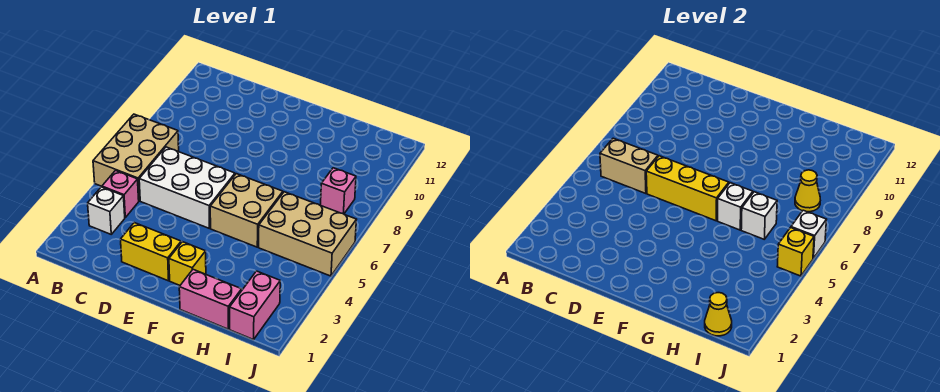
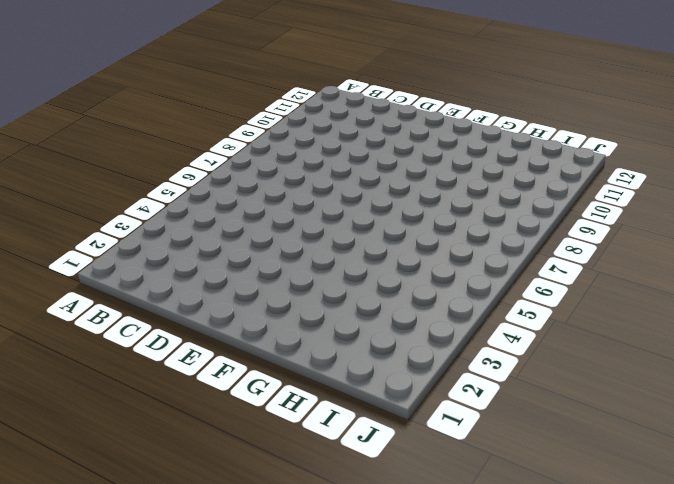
none -> tan brick A5:B7 level 1
none -> white brick B3 level 1
none -> pink brick B4 level 1

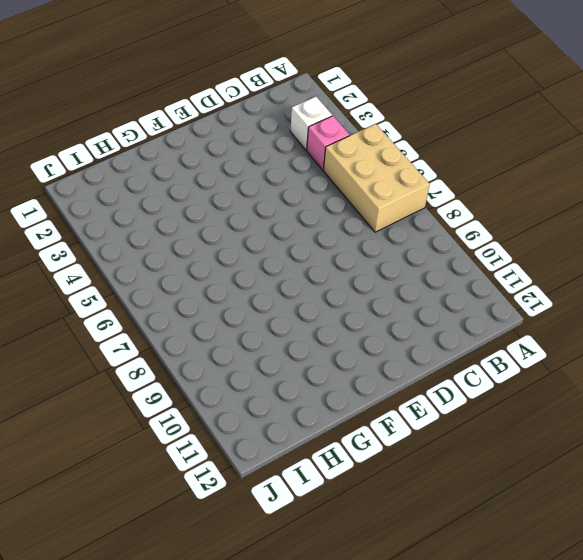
none -> white brick C5:E6 level 1
none -> yellow brick D2:E2 level 1
none -> yellow brick F2 level 1

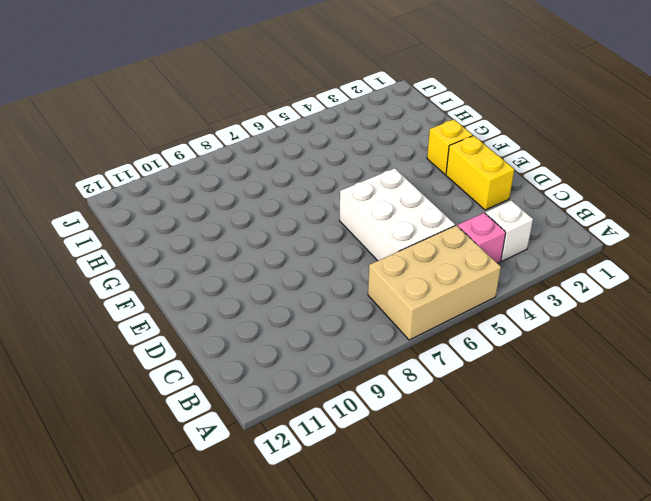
none -> tan brick F5:G6 level 1
none -> pink brick G1:H1 level 1
none -> tan brick H5:J6 level 1

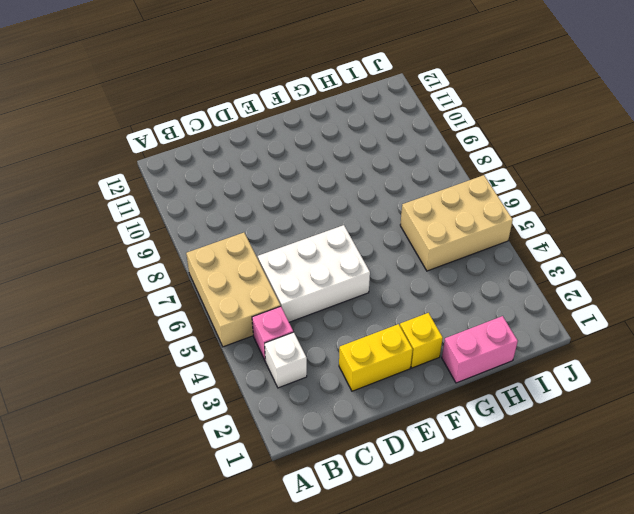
none -> tan brick F5:G6 level 1
none -> pink brick I1:I2 level 1
none -> pink brick I8 level 1

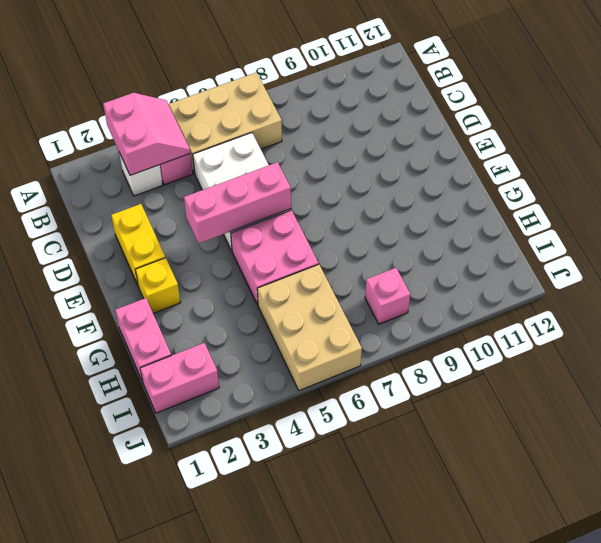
pink slope A3:B4 level 2 top 3 -> none
pink brick E4:E6 level 2 -> yellow brick D6:F6 level 2
pink brick F5:G6 level 1 -> tan brick F5:G6 level 1
none -> tan brick B6:C6 level 2
none -> white brick G6 level 2
none -> white brick H6 level 2

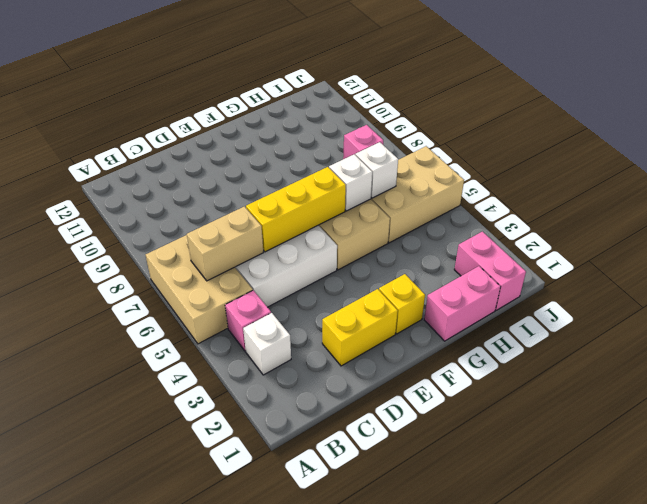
none -> yellow cone I1 level 2
none -> yellow cone I8 level 2
none -> yellow brick J5 level 2

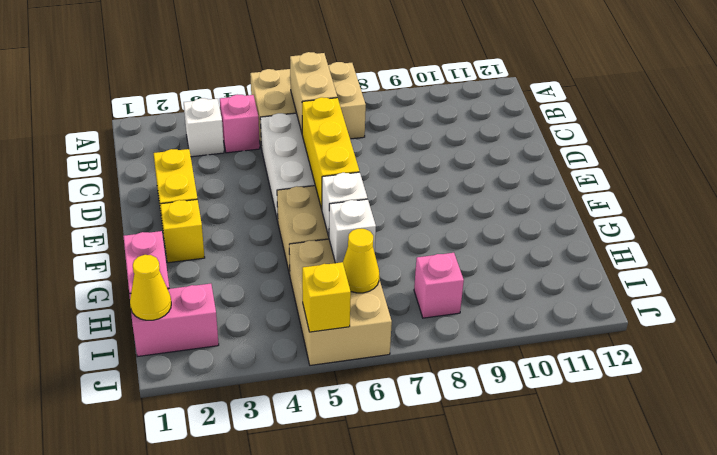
yellow cone I6 level 2 -> yellow cone I8 level 2
none -> white brick J6 level 2

